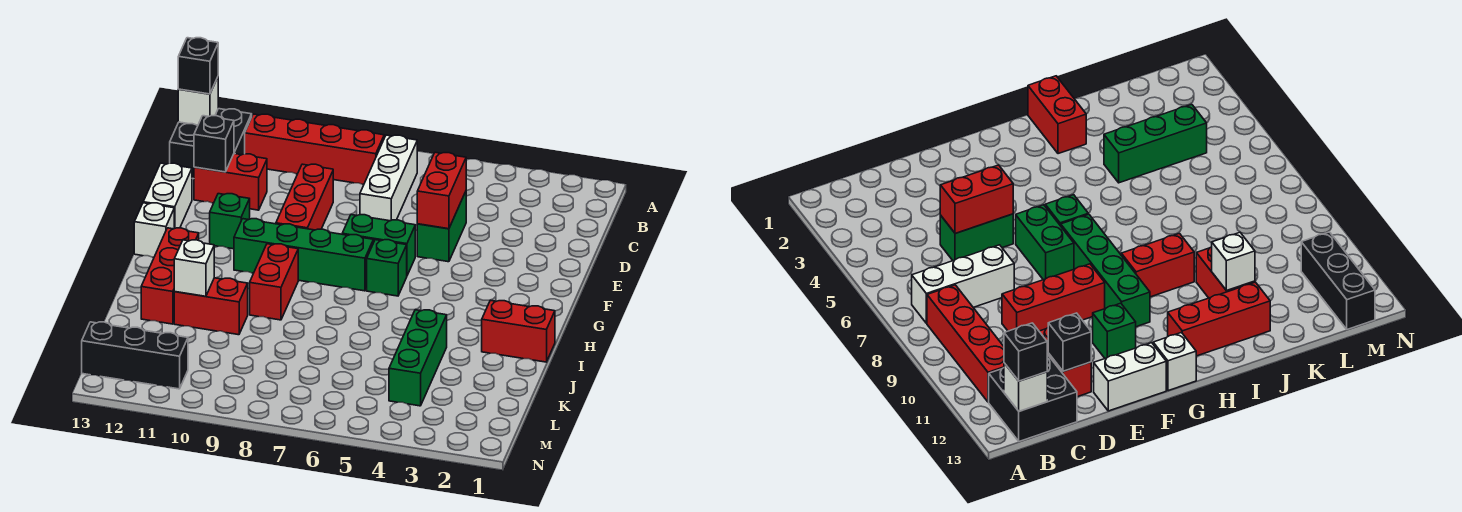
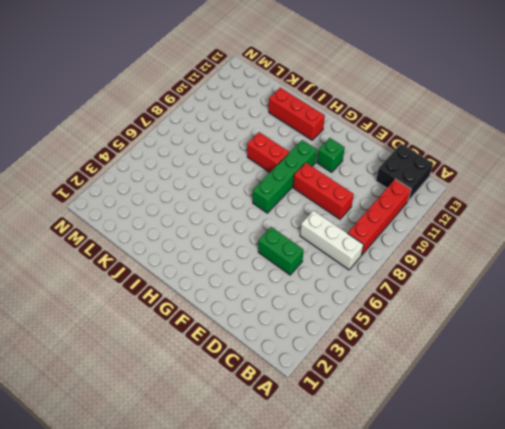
none -> red brick D11:D12 level 1
none -> white brick E13:F13 level 1
none -> green brick F6:F7 level 1

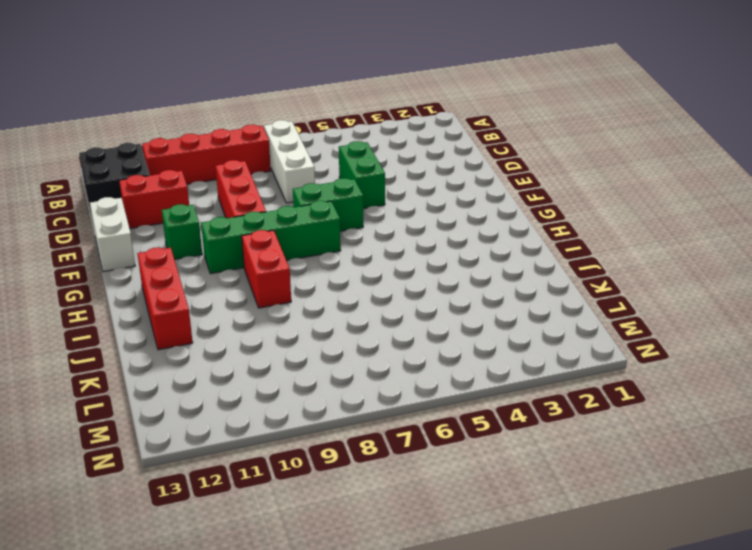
none -> green brick G6 level 1
none -> white brick G13 level 1
none -> red brick I1:I2 level 1

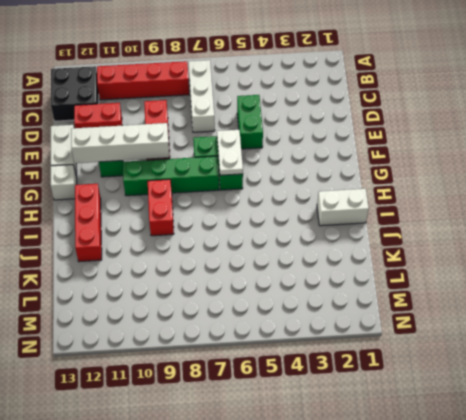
white plate F6:G6 level 2 -> none
white brick F9:F12 level 2 -> none
white brick I1:I2 level 1 -> red brick I1:I2 level 1
none -> green brick J4:L4 level 1
none -> red brick J10:J11 level 1
none -> black brick M11:M13 level 1

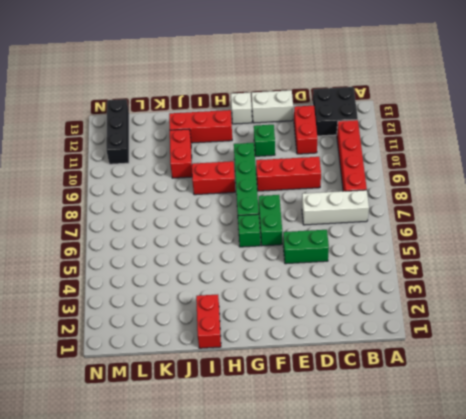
none -> green brick J4:L4 level 1
none -> white brick B13 level 2
none -> red brick D5:E5 level 2

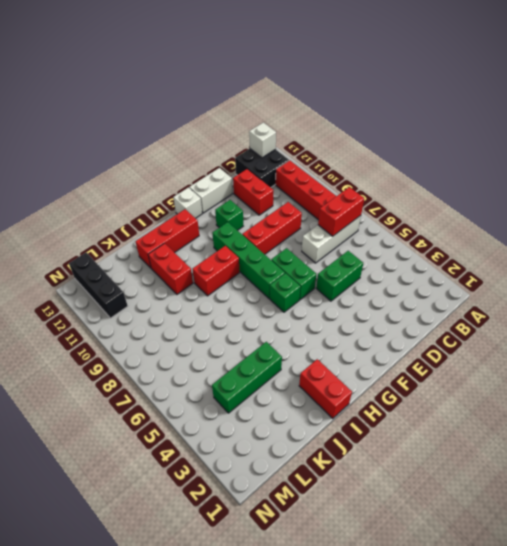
red brick B7:C7 level 2 -> red brick D5:E5 level 2
none -> black brick D12 level 2
none -> white brick J11 level 2
none -> black brick B13 level 3

